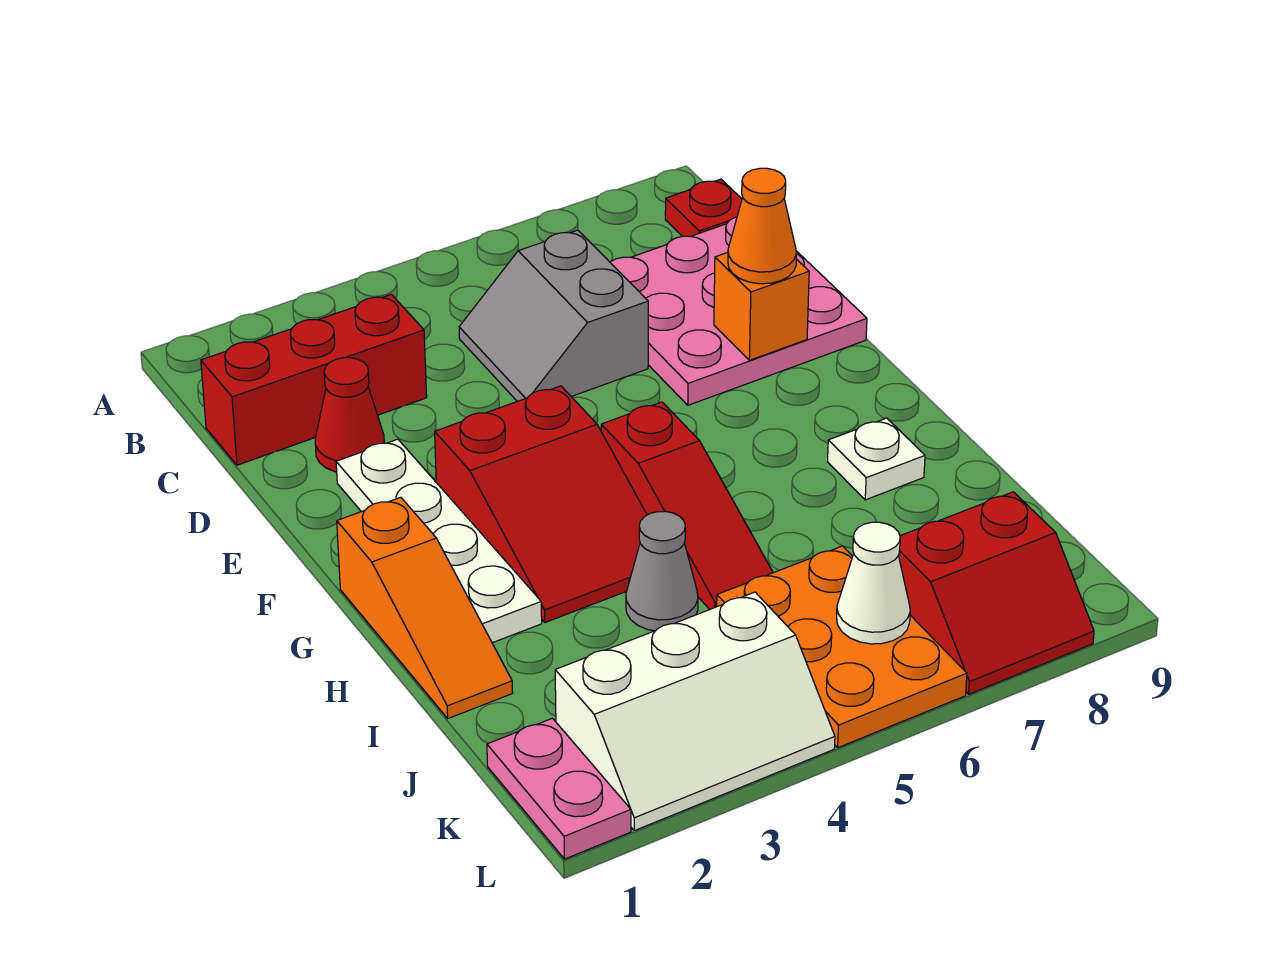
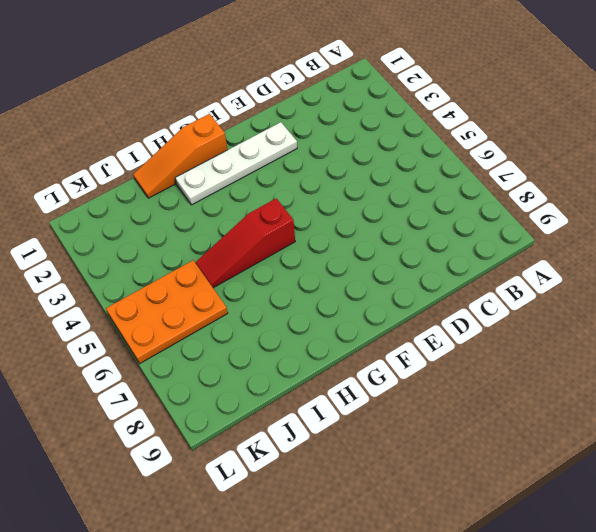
none -> red plate B9 level 1
none -> red brick C1:C3 level 1
none -> grey slope C5:D6 level 1 top 6

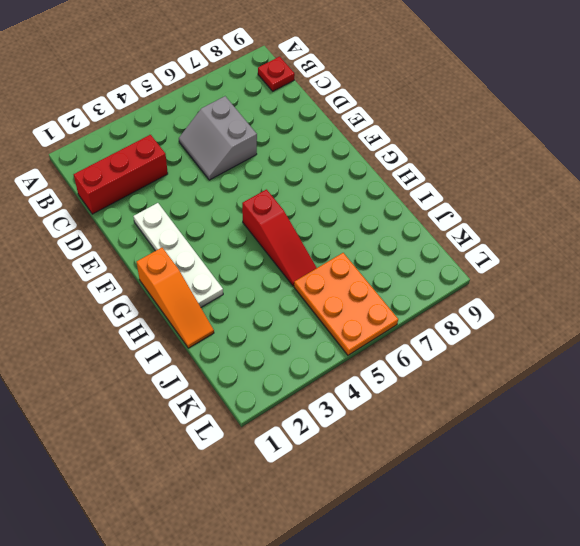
none -> pink plate C7:E9 level 1
none -> red cone D2 level 1
none -> red slope F3:H4 level 1 top F

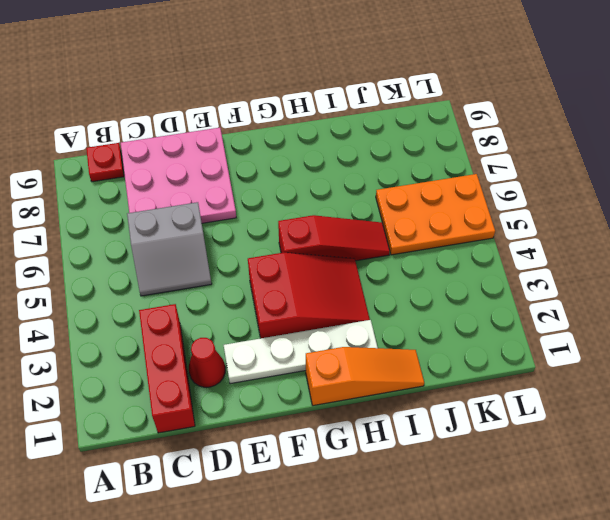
none -> white plate H8 level 1
none -> grey cone I4 level 1
none -> pink plate K1:L1 level 1

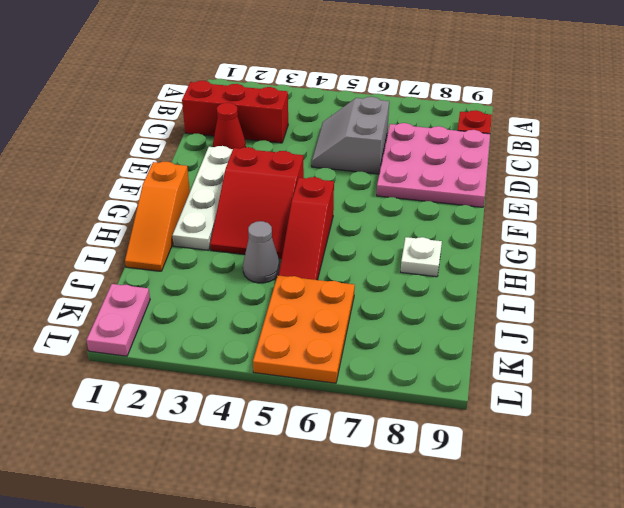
none -> white slope K2:L4 level 1 top K
none -> red slope K7:L8 level 1 top K
none -> orange brick E8 level 2

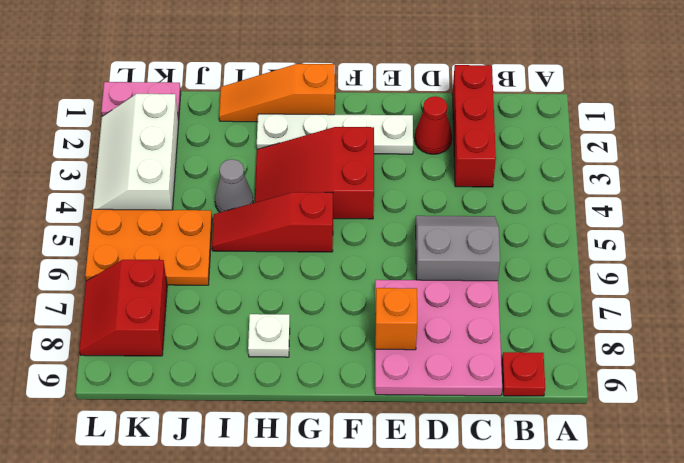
none -> white cone K6 level 2
none -> orange cone E8 level 3

